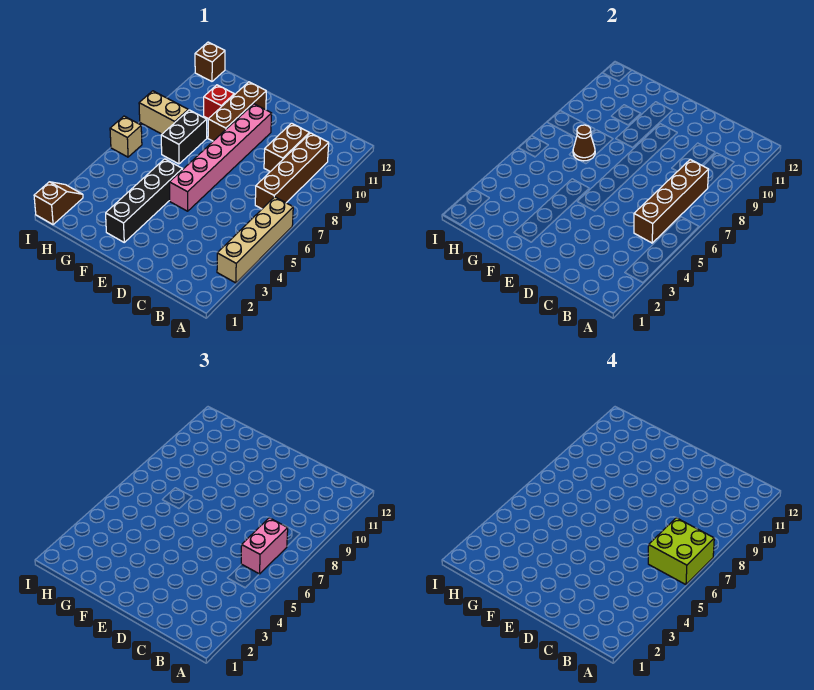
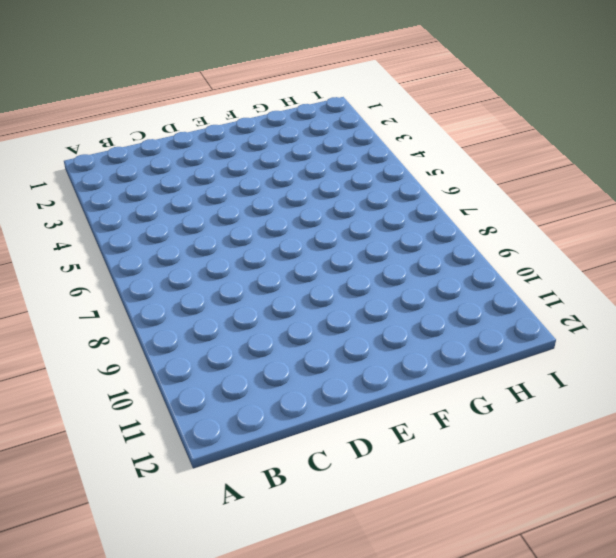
none -> tan brick A3:A6 level 1
none -> brown brick B7:B10 level 1
none -> brown brick C9:C10 level 1

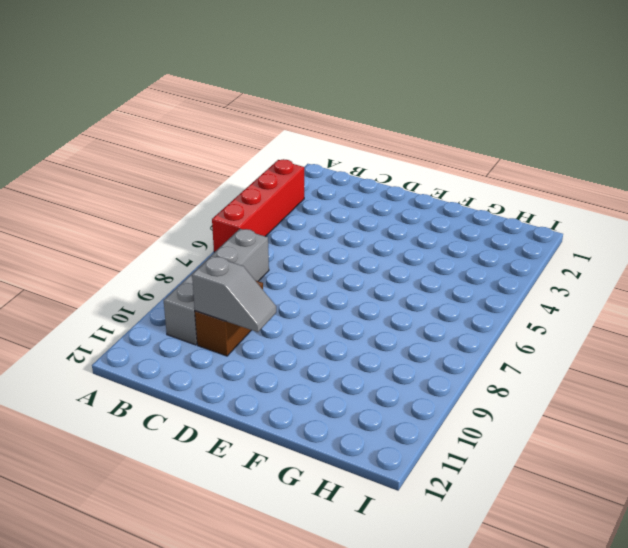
red brick A3:A6 level 1 -> tan brick A3:A6 level 1
grey brick B7:B10 level 1 -> brown brick B7:B10 level 1
grey slope C10:D10 level 2 top C -> none
none -> pink brick E5:E10 level 1
none -> black brick F2:F5 level 1
none -> brown brick F9:F11 level 1

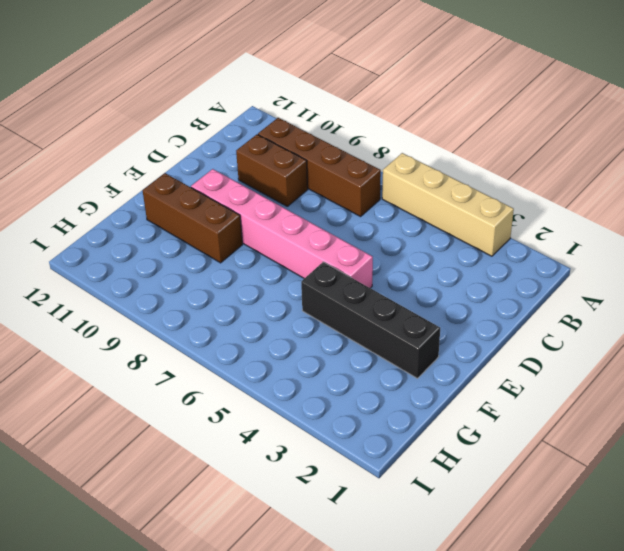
none -> black brick G7:G8 level 1
none -> red brick G10 level 1
none -> tan brick H8:I8 level 1

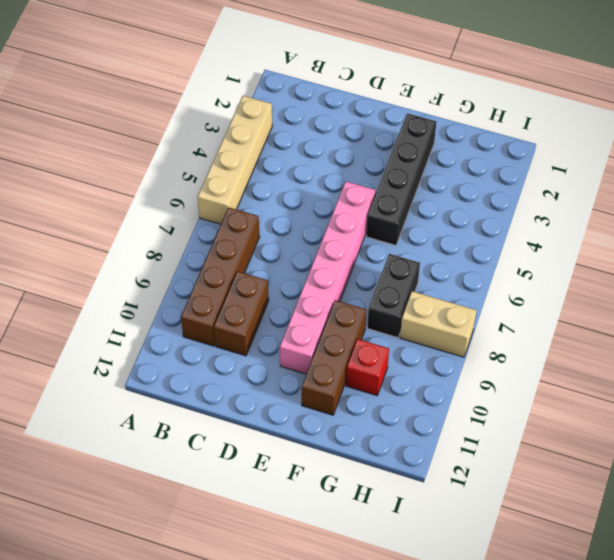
none -> brown slope I1:I2 level 1 top 1
none -> tan brick I6 level 1
none -> brown brick I12 level 1

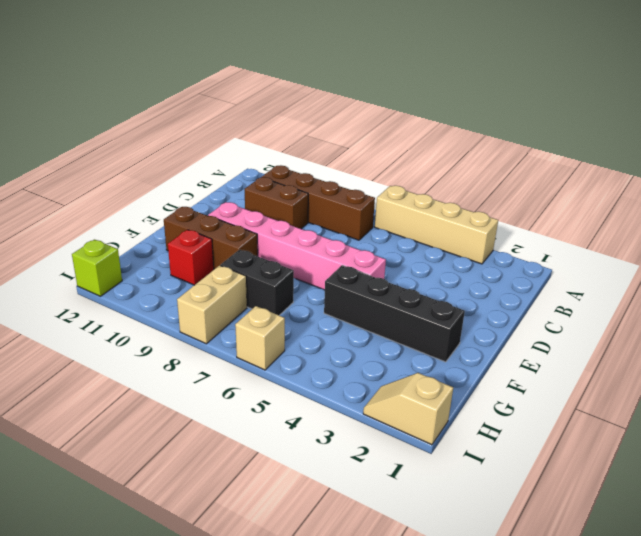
tan slope I1:I2 level 1 top 1 -> brown slope I1:I2 level 1 top 1
lime brick I12 level 1 -> brown brick I12 level 1
none -> brown brick B5:B8 level 2
none -> brown cone G7 level 2
none -> pink brick B6:B7 level 3

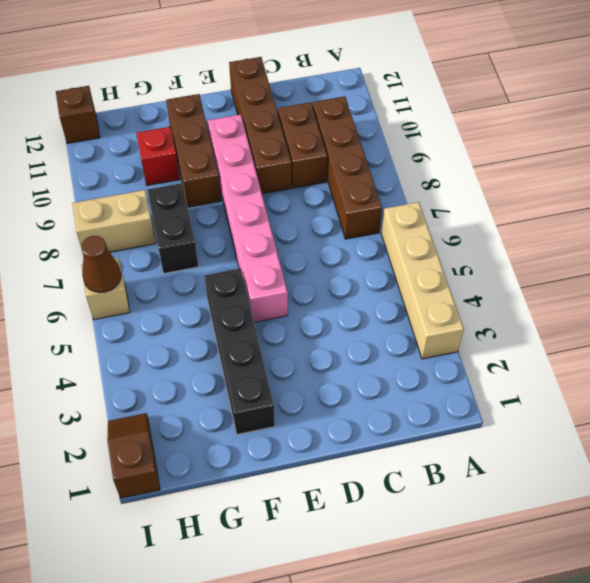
brown brick D9:D12 level 1 -> brown brick B5:B8 level 2
brown cone I6 level 2 -> brown cone G7 level 2
none -> pink brick B6:B7 level 3
none -> lime brick A6:B7 level 4

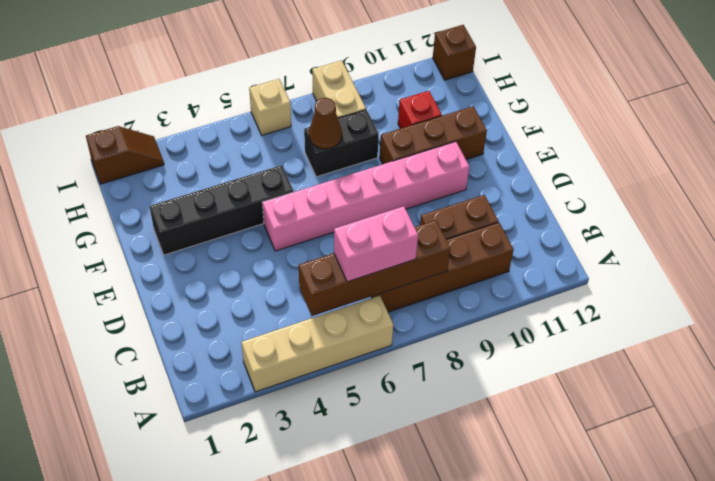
none -> lime brick A6:B7 level 4

